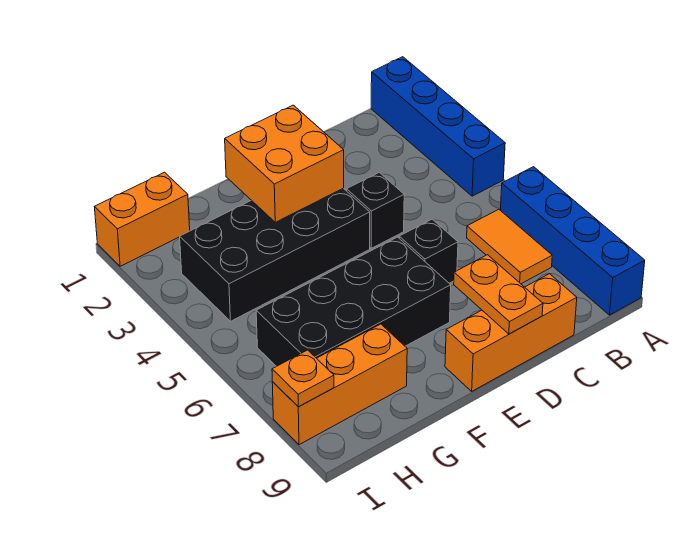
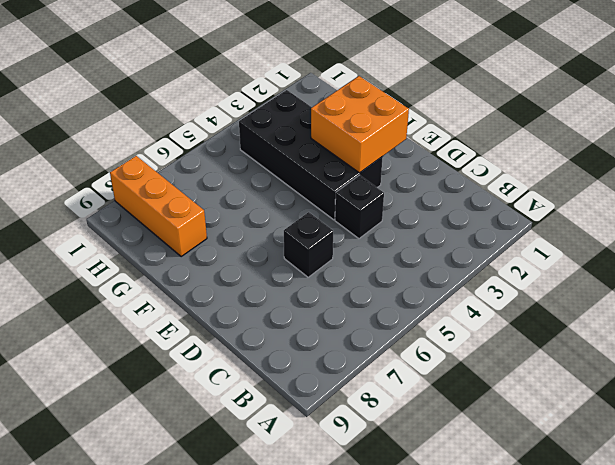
none -> blue brick A1:A4 level 1
none -> blue brick A6:A9 level 1
none -> orange tile B6:B7 level 1

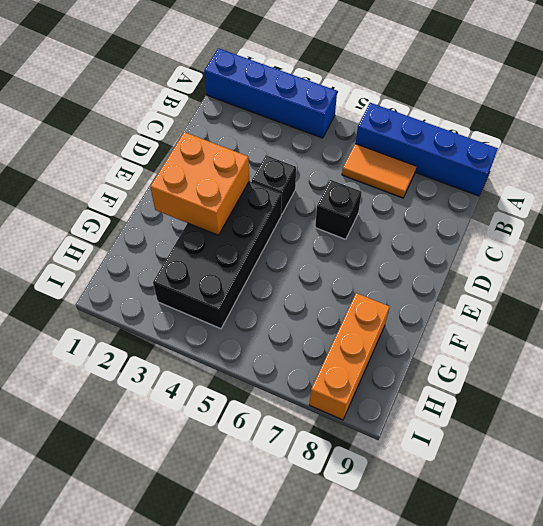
none -> orange brick C9:E9 level 1
none -> black brick E6:H7 level 1
none -> orange brick H1:I1 level 1

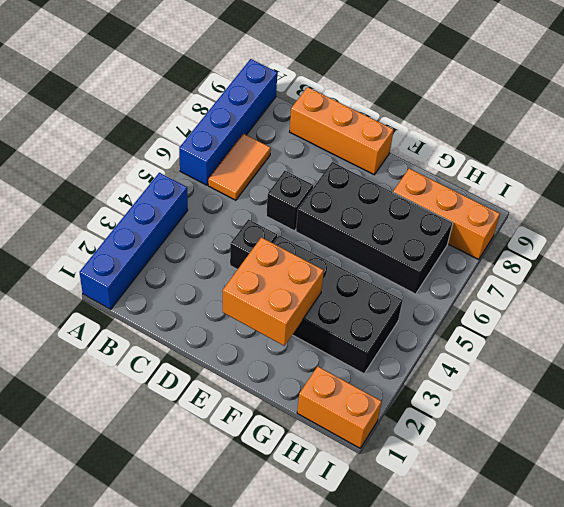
none -> orange plate D8:D9 level 2
none -> orange plate I8 level 2

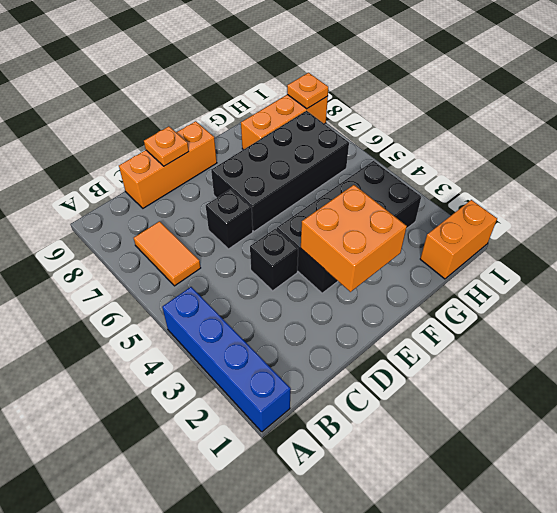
orange plate D9 level 2 -> orange plate D8:D9 level 2
none -> blue brick A6:A9 level 1

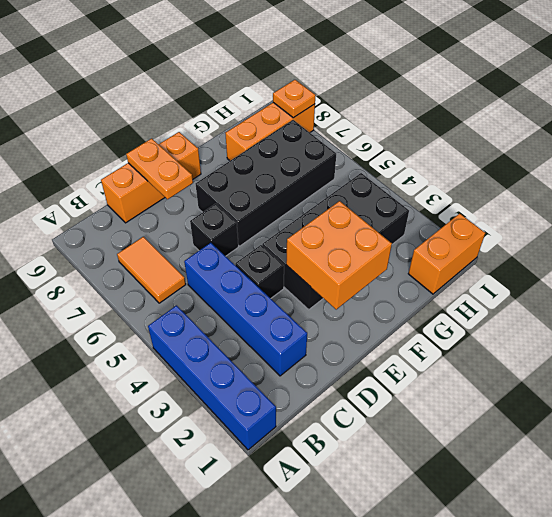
blue brick C2:C5 level 1 -> blue brick A6:A9 level 1

